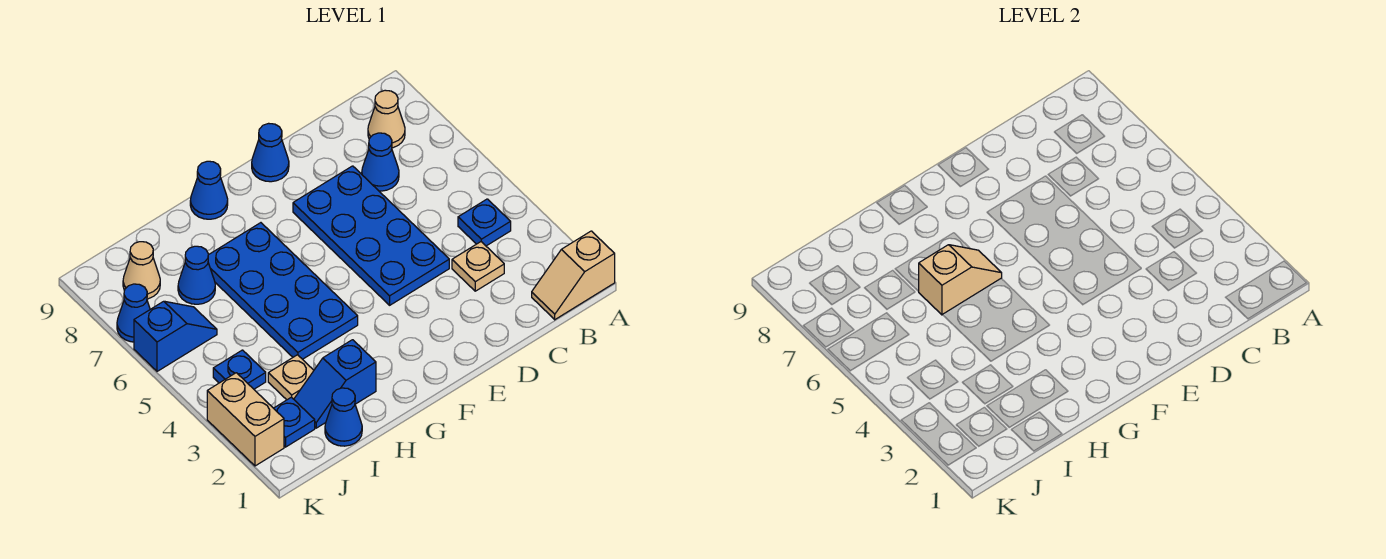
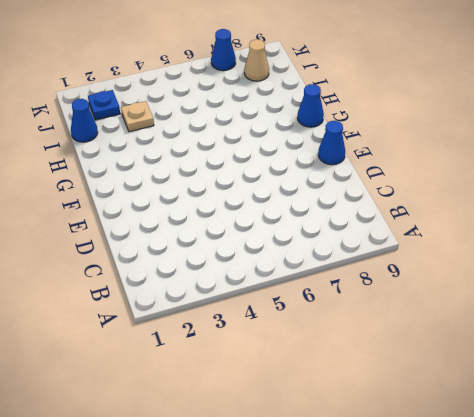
none -> tan slope A1:B1 level 1 top A
none -> blue plate B4 level 1
none -> tan cone B8 level 1

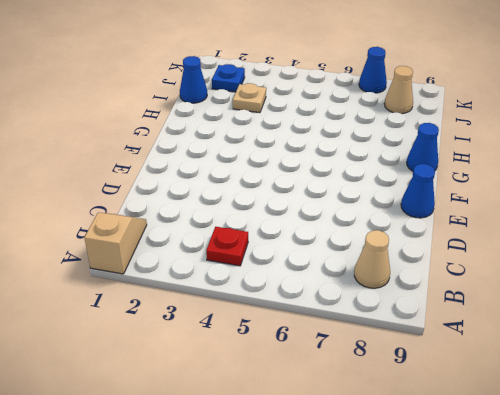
red plate B4 level 1 -> blue plate B4 level 1
none -> tan plate C3 level 1
none -> blue cone C7 level 1
none -> blue plate D4:E7 level 1

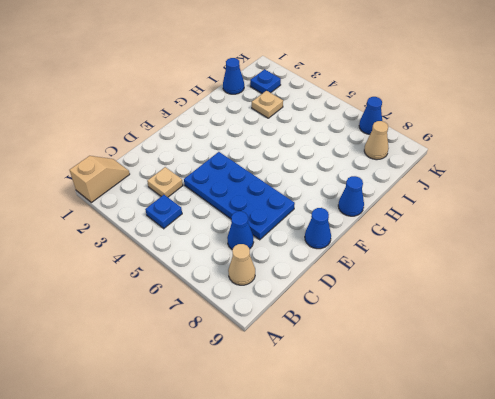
none -> blue plate G4:H7 level 1
none -> blue slope H2:I2 level 1 top H
none -> blue cone I7 level 1

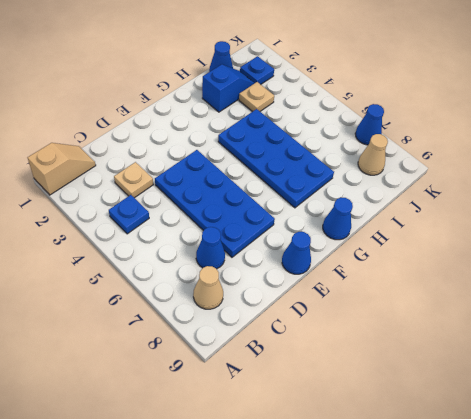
none -> blue cone I7 level 1
none -> blue plate J4 level 1
none -> blue slope J6:K6 level 1 top K

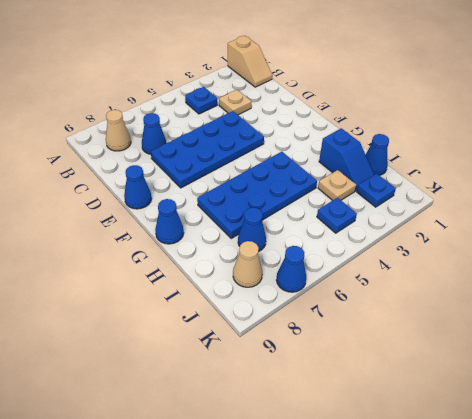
none -> blue slope J6:K6 level 1 top K
none -> tan brick K2:K3 level 1
none -> tan slope G6:H6 level 2 top H

